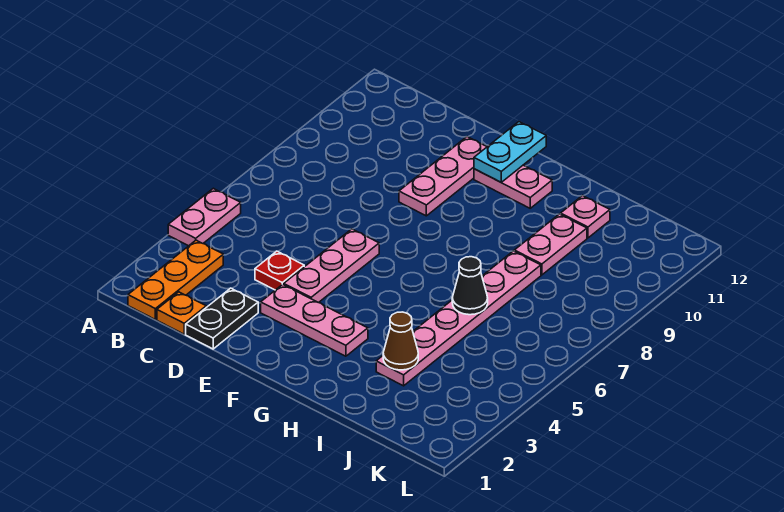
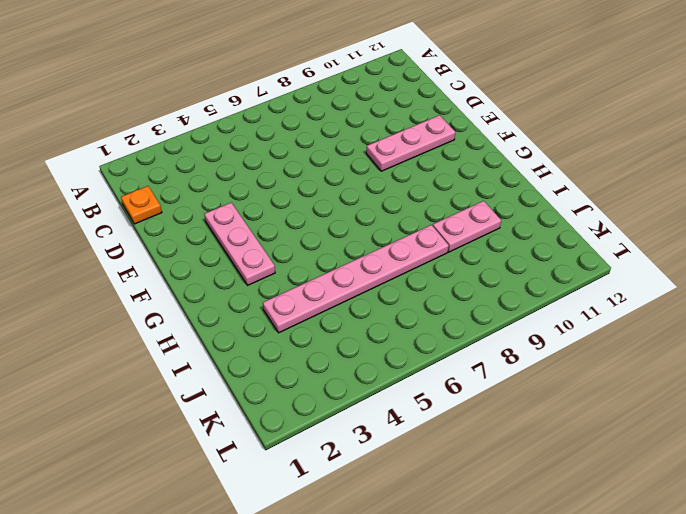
none -> pink plate A4:A5 level 1
none -> orange plate B1:B3 level 1
none -> black plate D1:D2 level 1

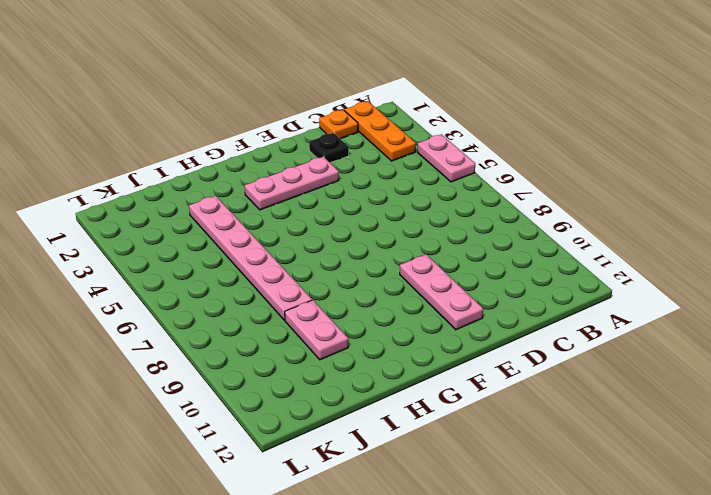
black plate D2 level 1 -> black plate D1:D2 level 1
none -> red plate D4 level 1
none -> pink plate E4:E6 level 1
none -> pink plate F11:G11 level 1

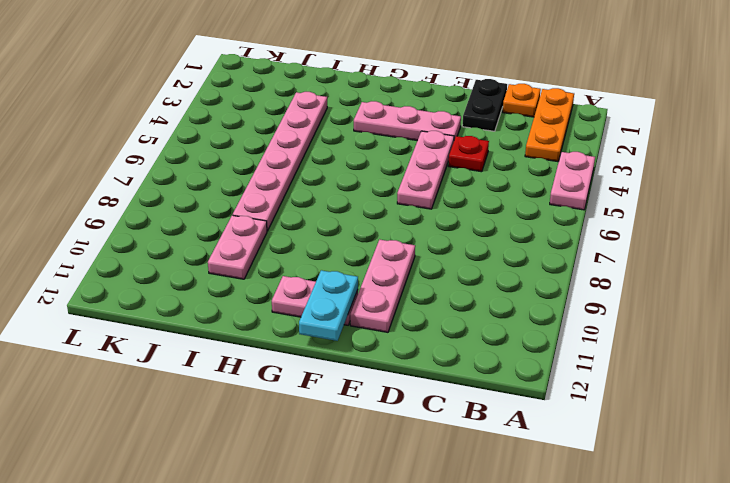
none -> pink plate I11 level 1
none -> brown cone I3 level 2
none -> black cone I6 level 2

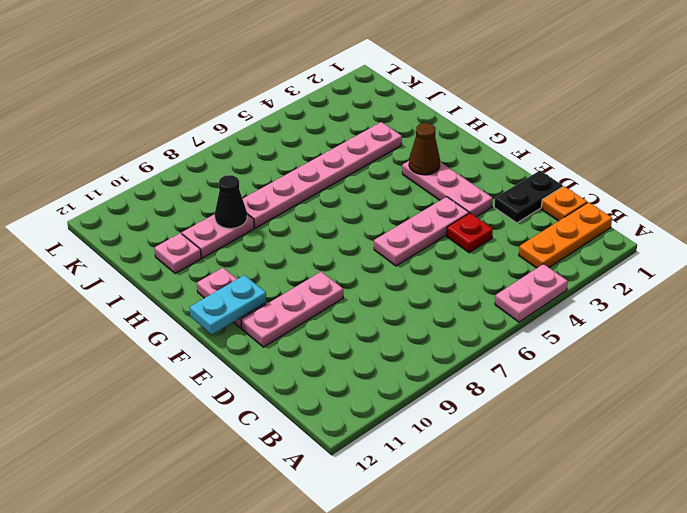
brown cone G3 level 2 -> brown cone I3 level 2
black cone I9 level 2 -> black cone I6 level 2

